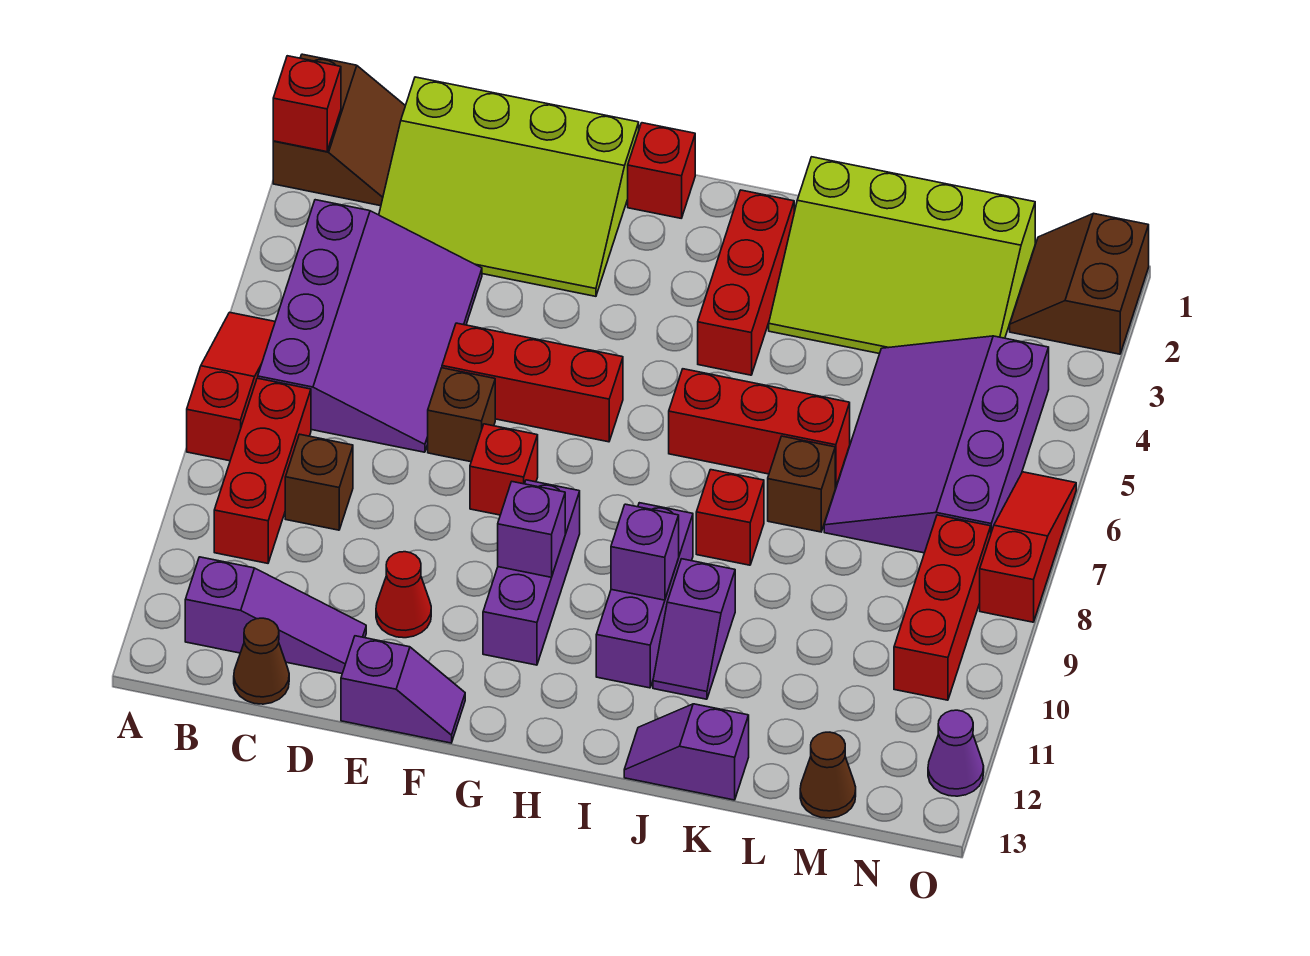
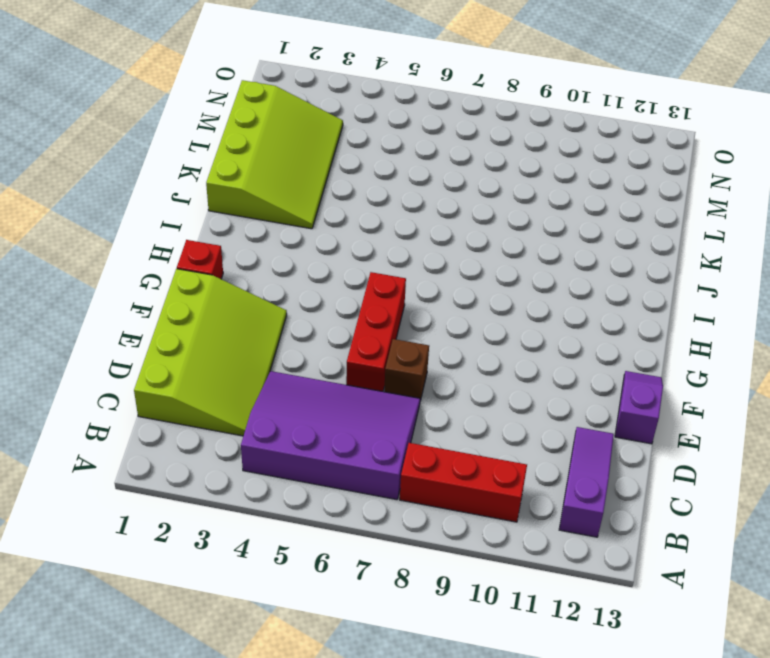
none -> brown slope A1:B2 level 1 top A
none -> red slope A6:A8 level 1 top 8
none -> brown brick C9 level 1
none -> brown cone C13 level 1

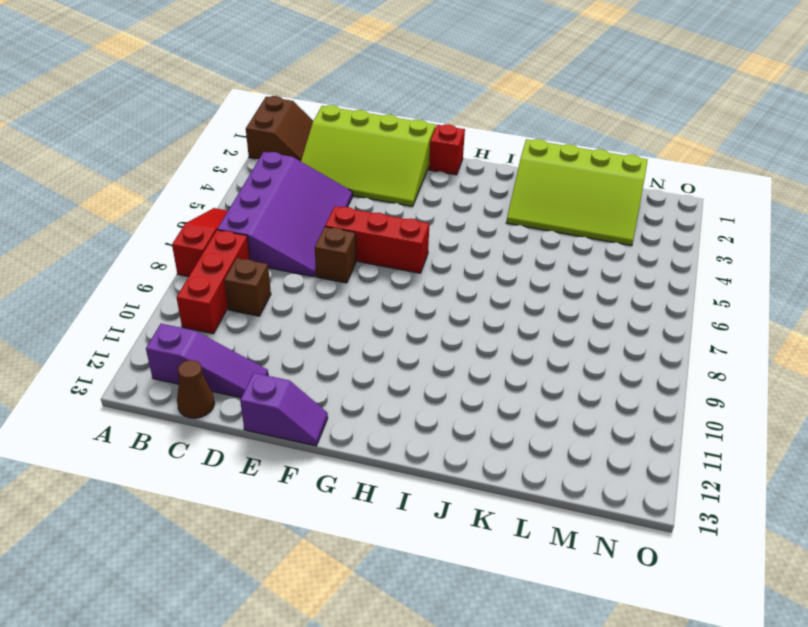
none -> red cone E11 level 1
none -> red brick F8 level 1
none -> purple brick G9:G11 level 1
none -> red brick I2:I4 level 1

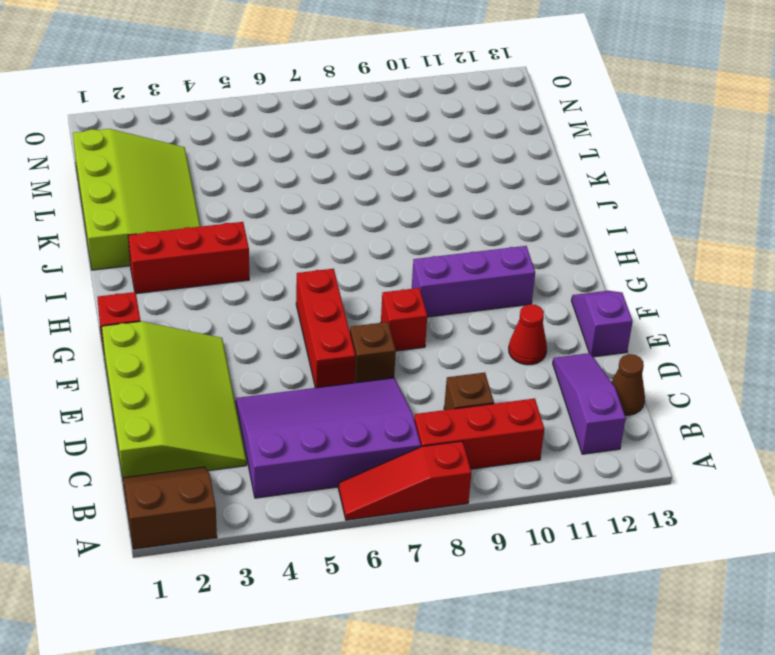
none -> red brick I6:K6 level 1
none -> purple brick I9:I11 level 1
none -> red brick J8 level 1
none -> purple slope J10:J11 level 1 top 10

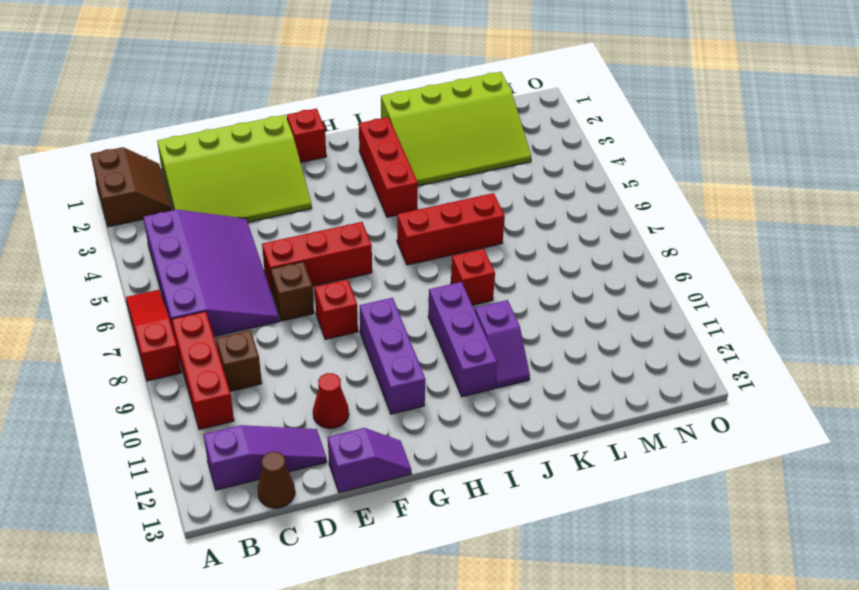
none -> purple slope J13:K13 level 1 top K
none -> brown brick K7 level 1
none -> purple slope L4:N7 level 1 top N
none -> brown cone M13 level 1

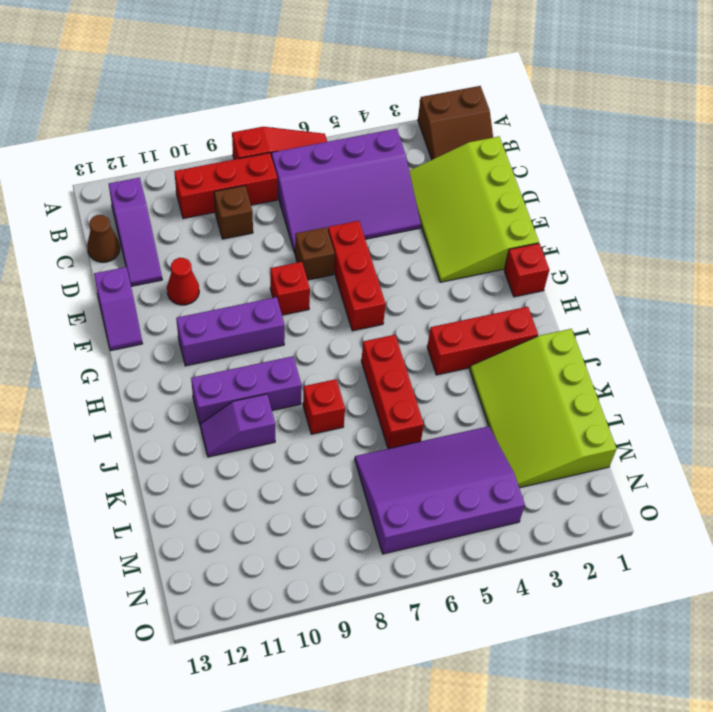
none -> purple slope J13:K13 level 1 top K
none -> brown brick K7 level 1
none -> brown cone M13 level 1
none -> brown slope N1:O2 level 1 top O

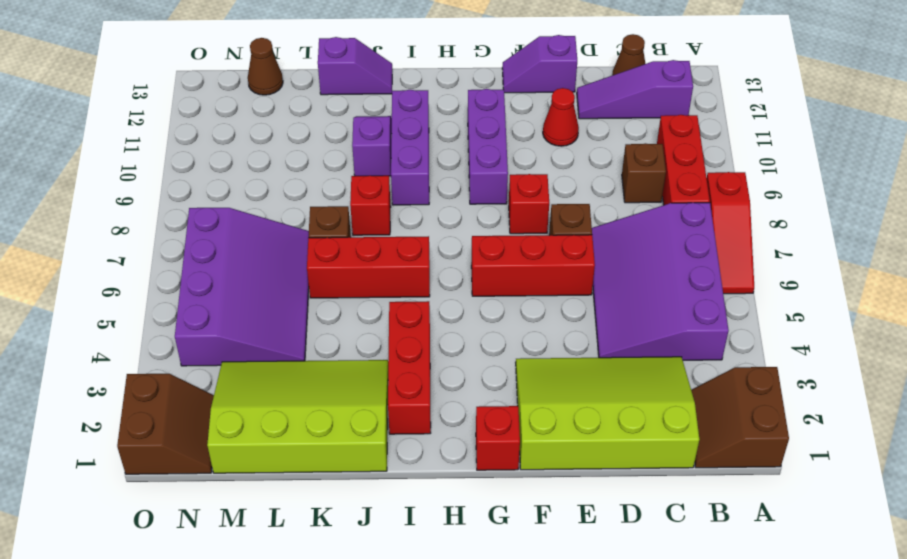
none -> red brick N8:N10 level 1
none -> red slope O6:O8 level 1 top 8
none -> purple cone O12 level 1
none -> red brick A2 level 2

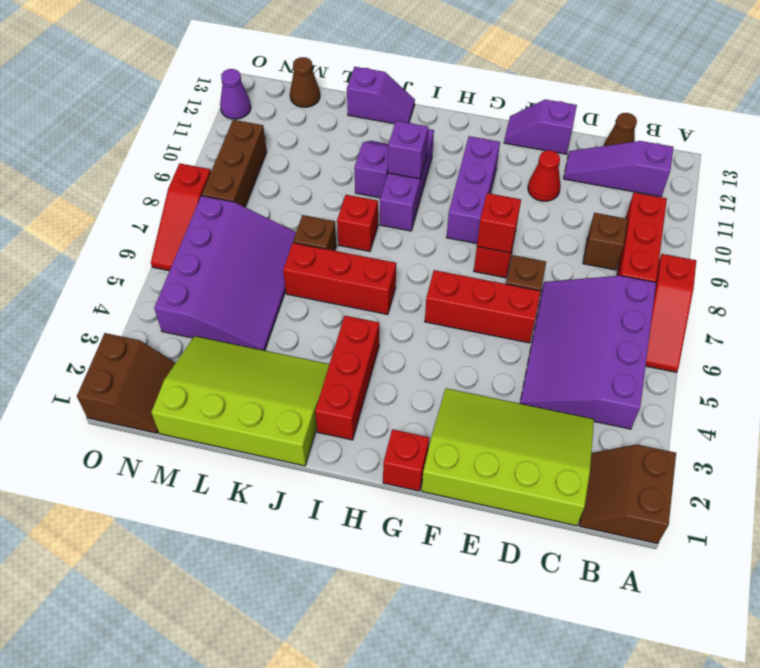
red brick F8 level 2 -> red brick A2 level 2
brown brick N8:N10 level 1 -> red brick N8:N10 level 1
none -> purple brick G10 level 2

